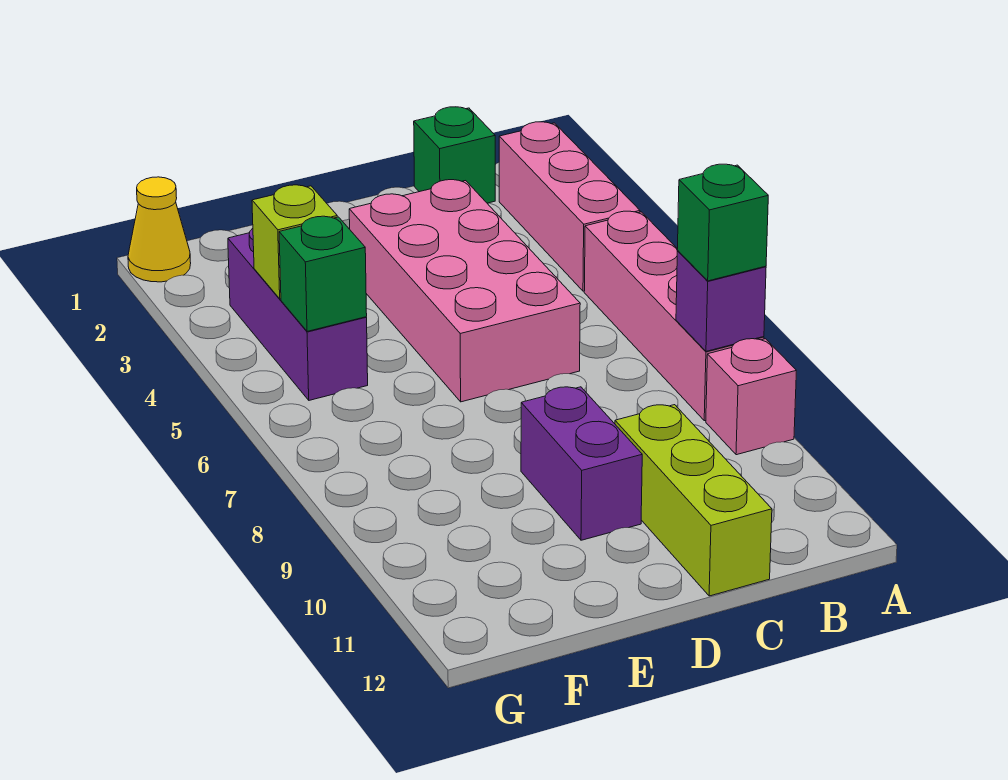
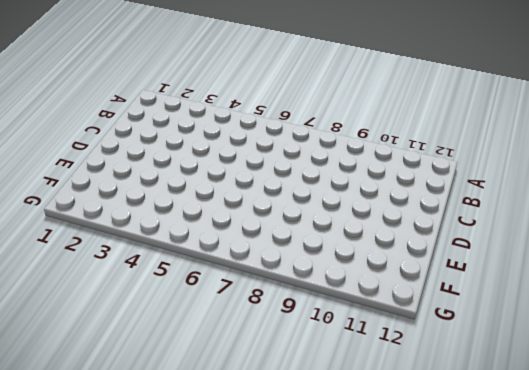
none -> pink brick A2:A4 level 1
none -> pink brick A5:A8 level 1
none -> pink brick A9 level 1

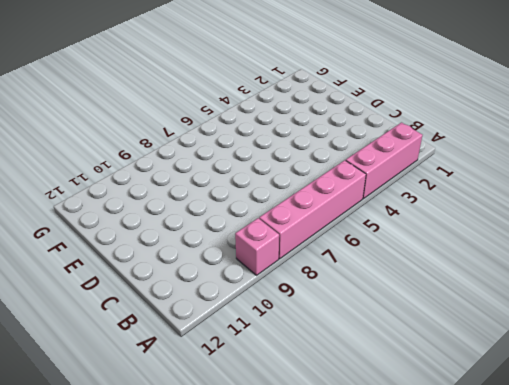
none -> green brick B1 level 1
none -> pink brick C3:D6 level 1
none -> lime brick C10:C12 level 1

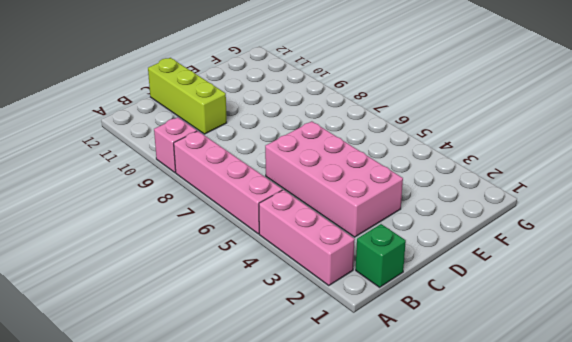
none -> purple brick D9:D10 level 1
none -> purple brick F3:F5 level 1
none -> yellow cone G1 level 1

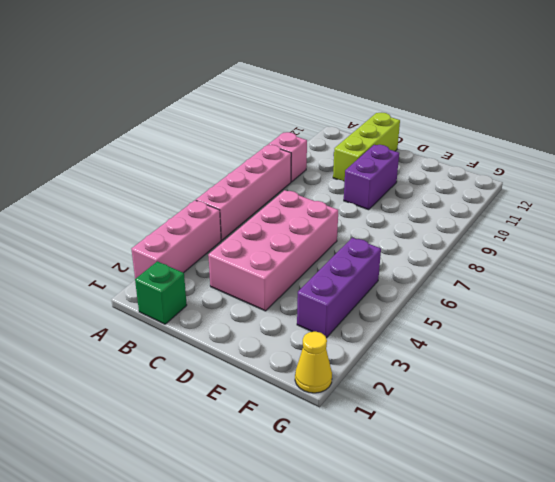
none -> purple brick A8 level 2
none -> lime brick F4 level 2
none -> green brick F5 level 2

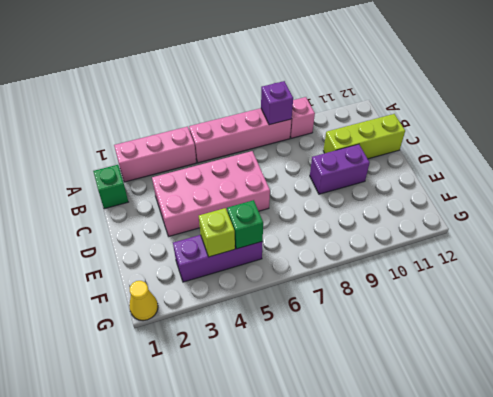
none -> green brick A8 level 3

